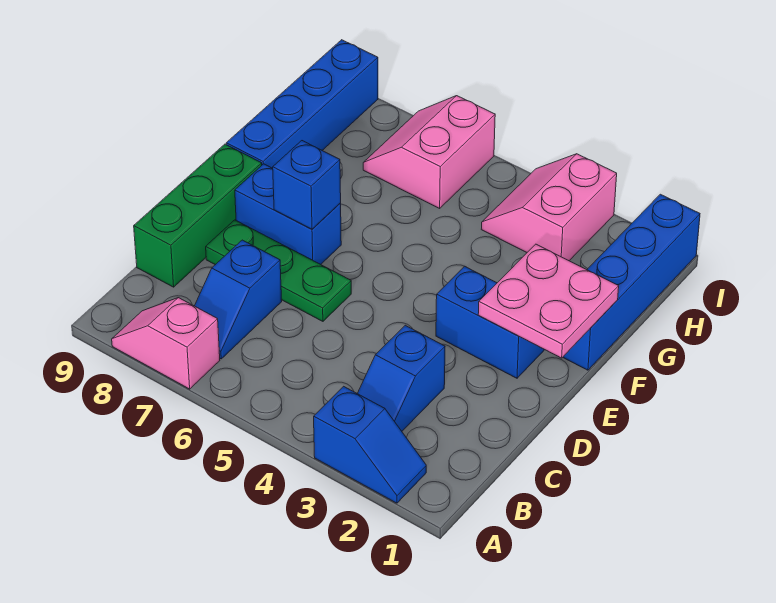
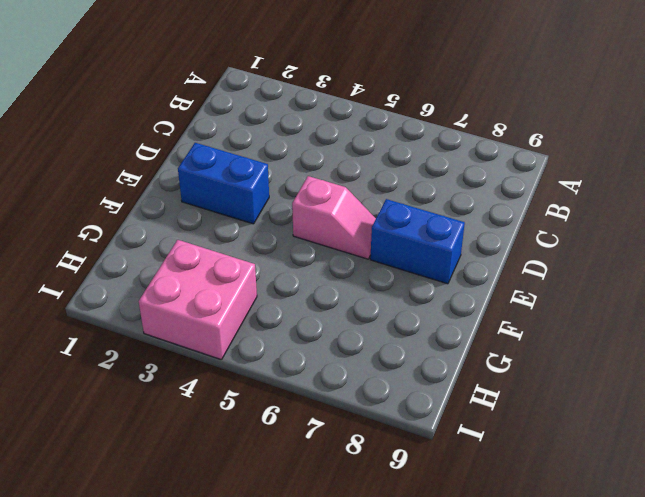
pink slope E5:E6 level 1 top 5 -> pink slope A7:A8 level 1 top 7
pink brick H3:I4 level 1 -> pink slope H3:I4 level 1 top 3
none -> blue slope A2:A3 level 1 top 3
none -> blue slope B3:C3 level 1 top C
none -> blue slope B7:C7 level 1 top C

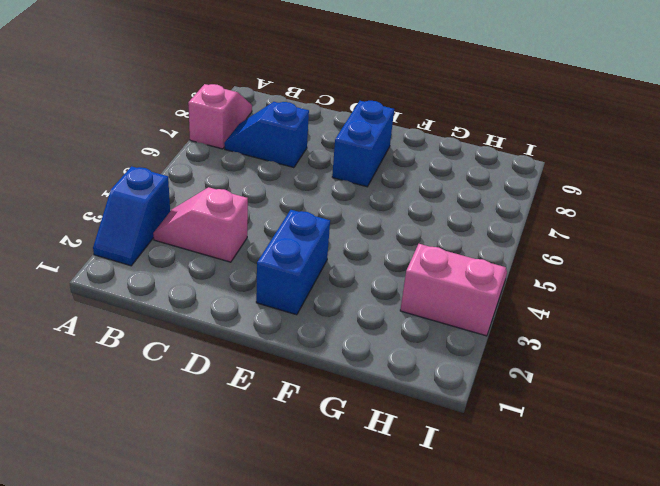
pink slope B3:C3 level 1 top C -> blue slope B3:C3 level 1 top C
none -> green brick C9:E9 level 1
none -> green plate D6:D8 level 1
none -> blue brick F1:I1 level 1

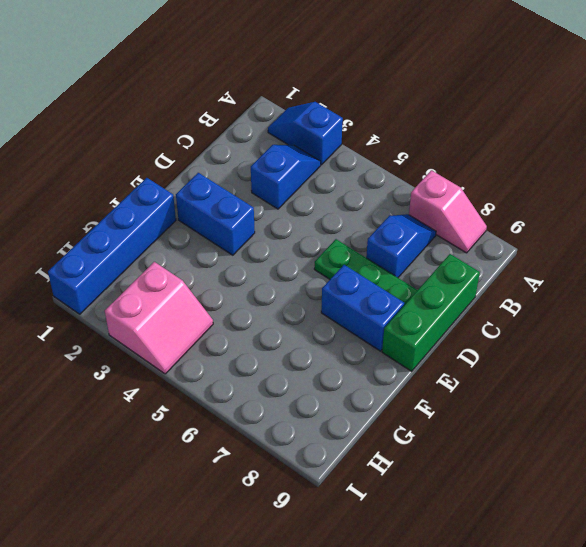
none -> blue brick F9:I9 level 1
none -> pink slope H6:I7 level 1 top 6
none -> pink plate E1:F2 level 2

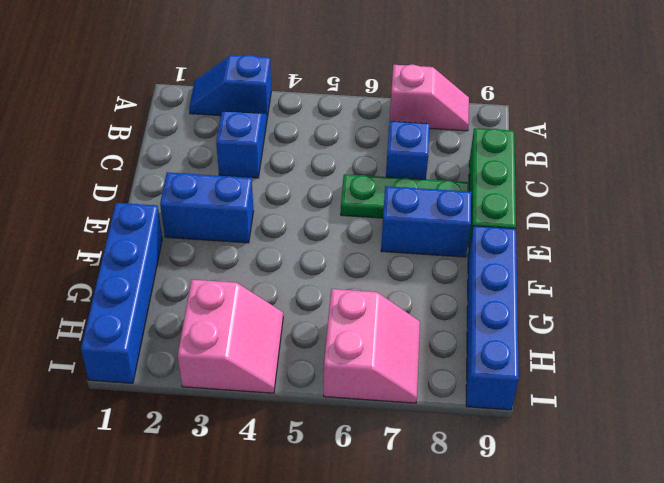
none -> pink plate E1:F2 level 2
none -> blue brick E7 level 2

